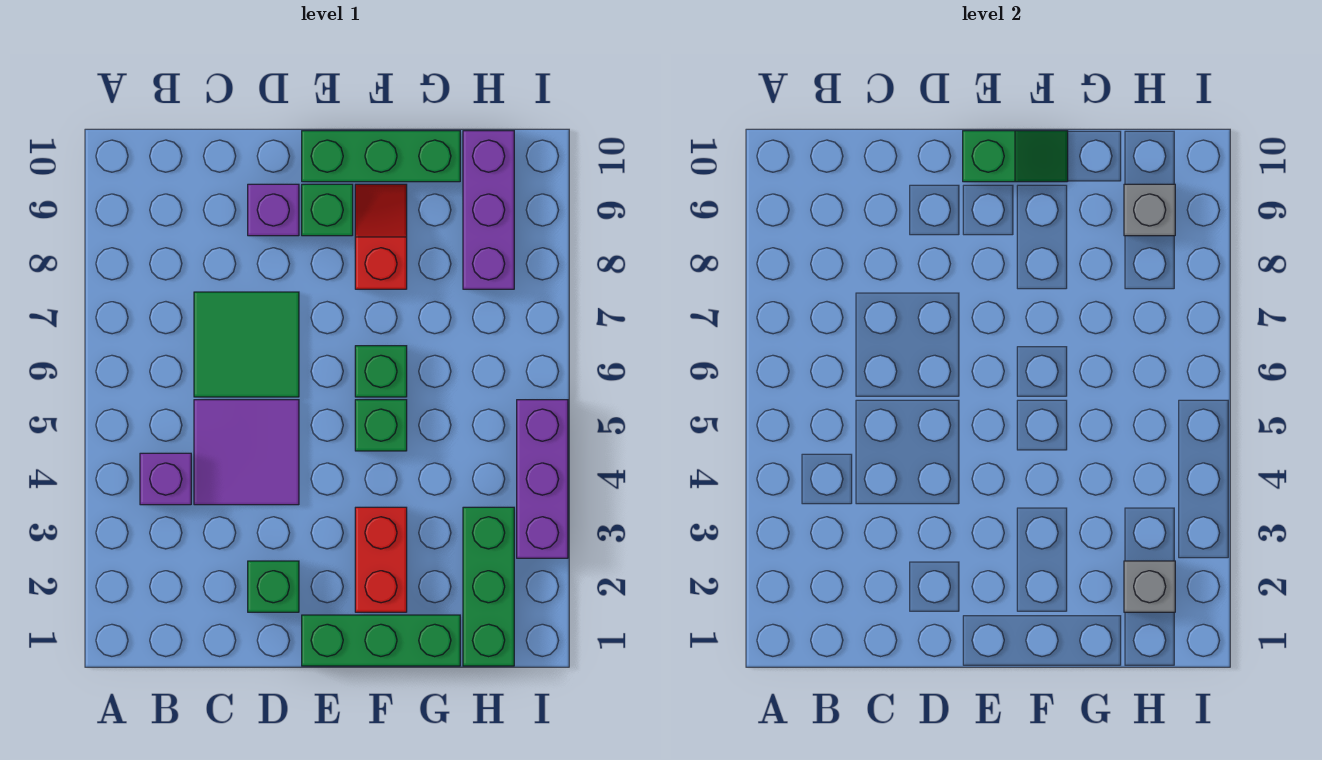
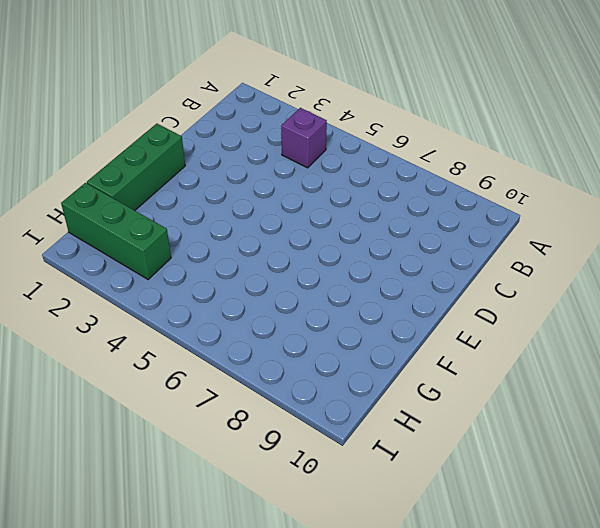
none -> purple tile C4:D5 level 1
none -> green tile C6:D7 level 1
none -> green brick D2 level 1

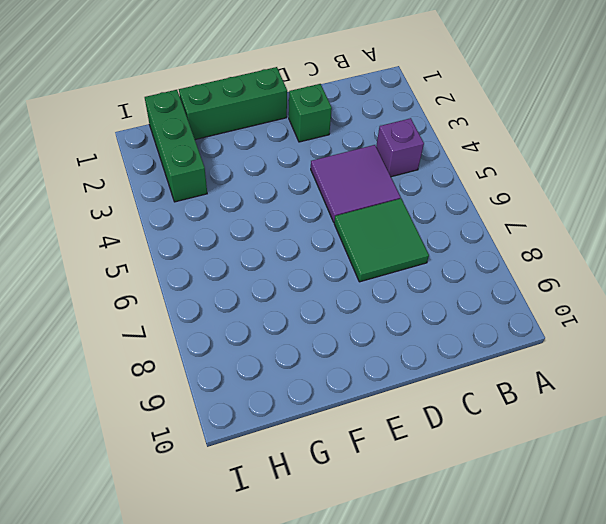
none -> purple brick D9 level 1
none -> green brick E9 level 1
none -> green brick E10:G10 level 1

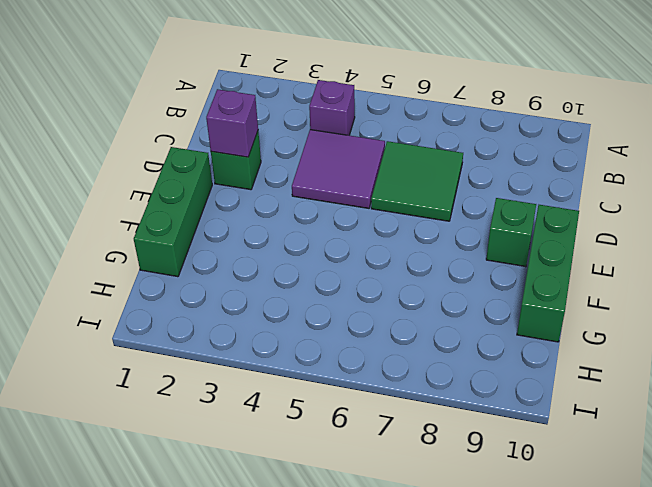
purple brick D2 level 2 -> purple brick D9 level 1
none -> red brick F2:F3 level 1
none -> green brick F5 level 1
none -> green brick F6 level 1

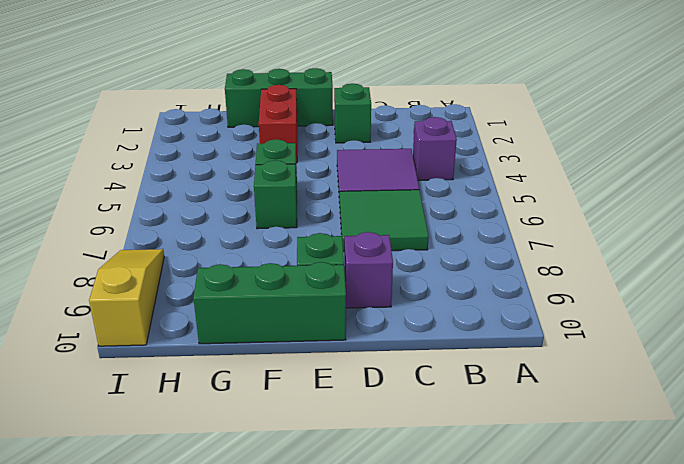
yellow slope I8:I10 level 1 top 10 -> none
none -> red slope F8:F9 level 1 top 8
none -> green brick H1:H3 level 1
none -> purple brick H8:H10 level 1

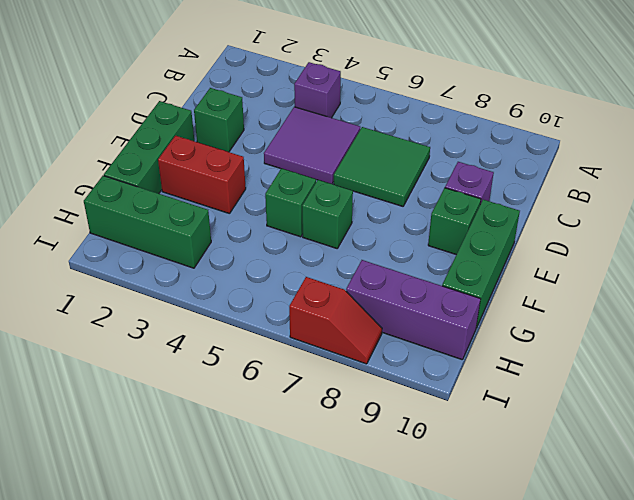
red slope I7:I8 level 1 top 7 -> red slope F8:F9 level 1 top 8
none -> purple brick I3:I5 level 1
none -> green slope E10:F10 level 2 top E
none -> grey brick H2 level 2

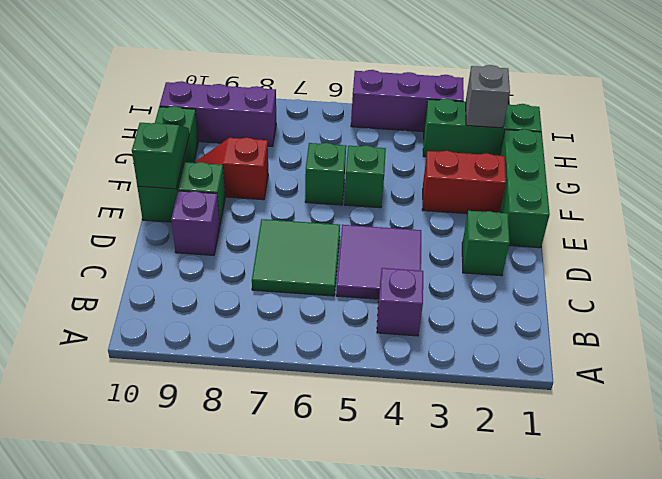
none -> grey brick H9 level 2

